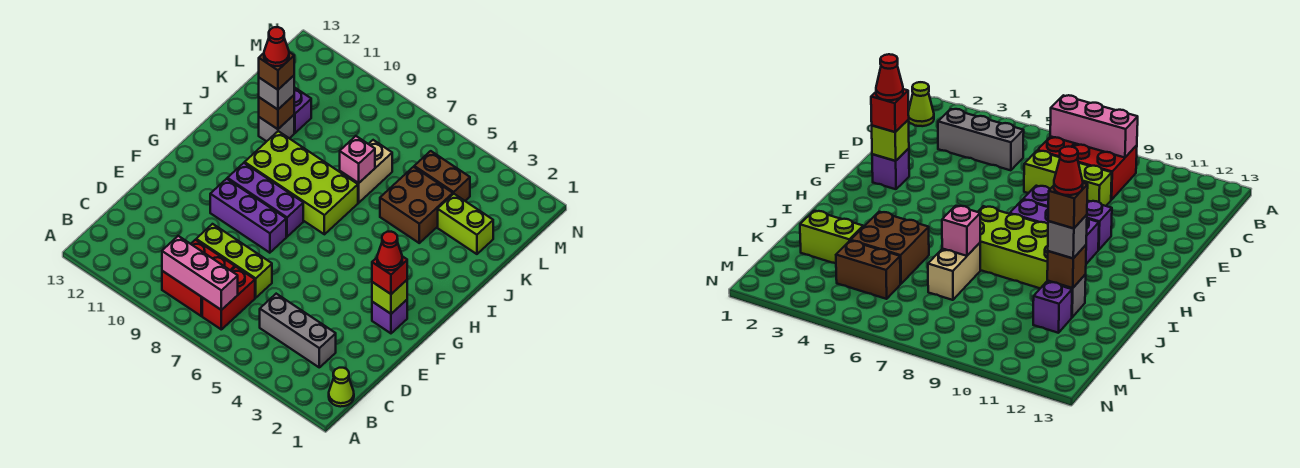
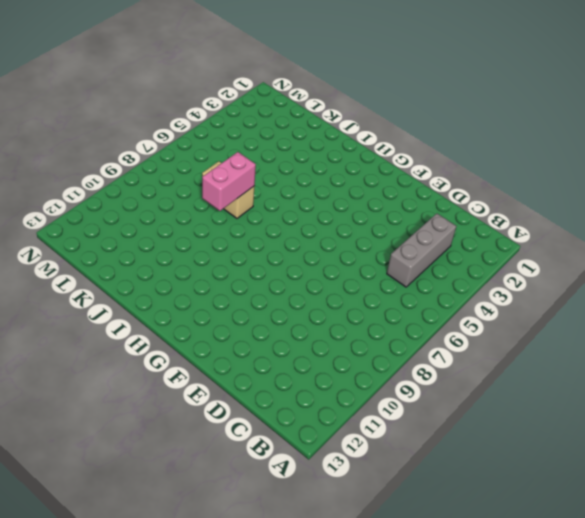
pink brick J7:J8 level 2 -> pink brick J7 level 2
none -> lime cone B1 level 1
none -> red brick B7:C7 level 1
none -> red brick B8:C9 level 1

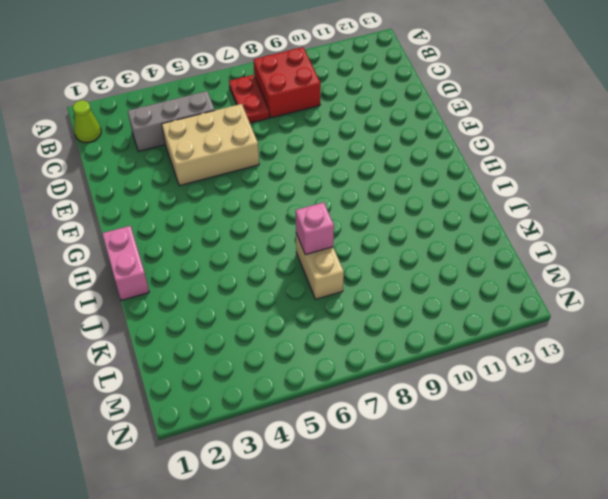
red plate B7:C7 level 1 -> red brick B7:C7 level 1
tan brick D4:E6 level 1 -> none
pink brick H1:I1 level 1 -> none
none -> lime brick D7:D9 level 1
none -> purple brick F2 level 1
none -> purple brick F8:F10 level 1

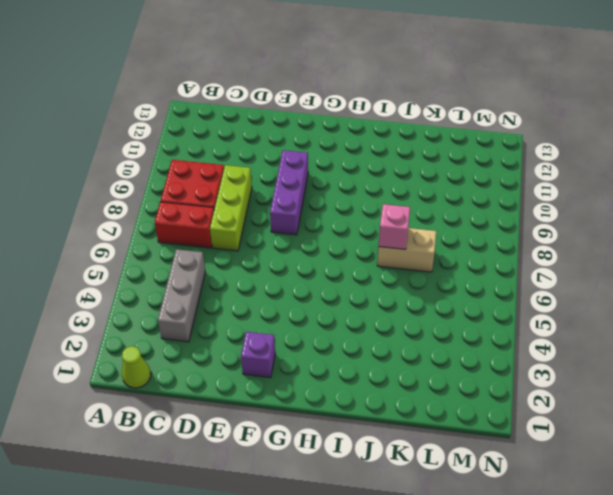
none -> purple brick G8:G10 level 1
none -> lime brick H7:I10 level 1
none -> brown brick J4:K5 level 1

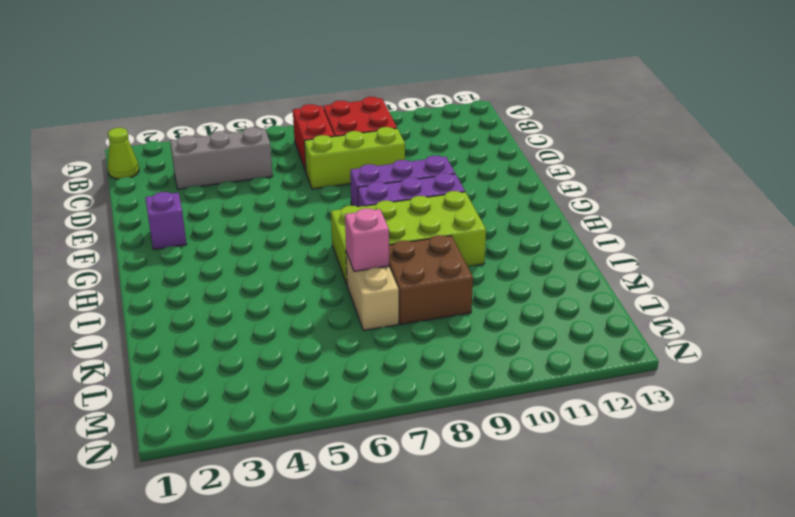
brown brick J8:K9 level 1 -> brown brick J4:K5 level 1
none -> grey brick J11 level 1
none -> lime brick K2:K3 level 1
none -> purple brick K11 level 1

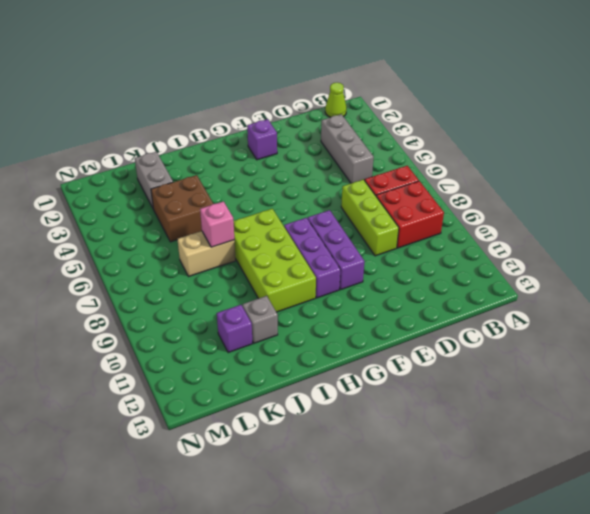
grey brick K2:K3 level 1 -> lime brick K2:K3 level 1
none -> brown brick L4:L5 level 1
none -> pink brick B7:B9 level 2
none -> lime brick F2 level 2

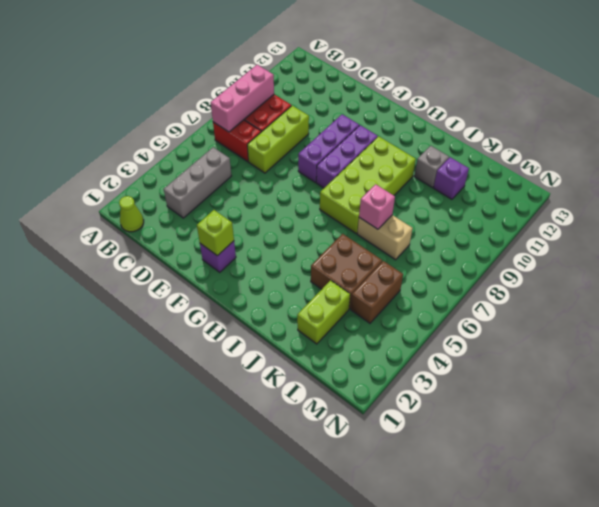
none -> brown brick J11 level 2
none -> red brick F2 level 3
none -> grey brick J11 level 3

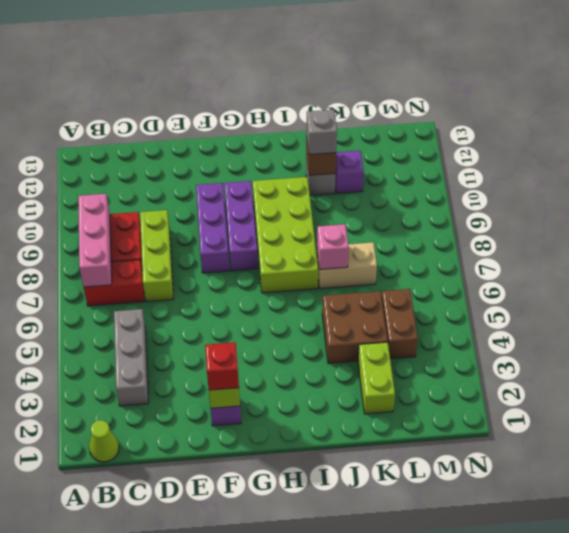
none -> red cone F2 level 4
none -> brown brick J11 level 4
none -> red cone J11 level 5

